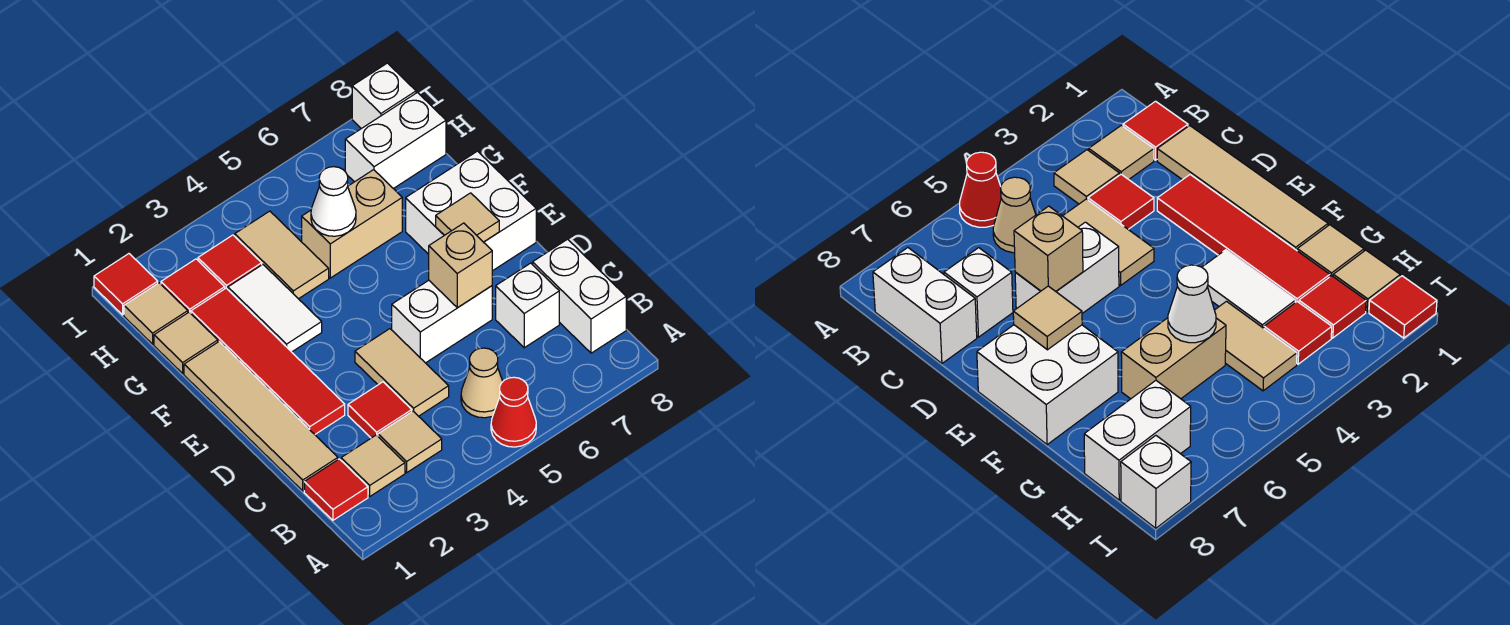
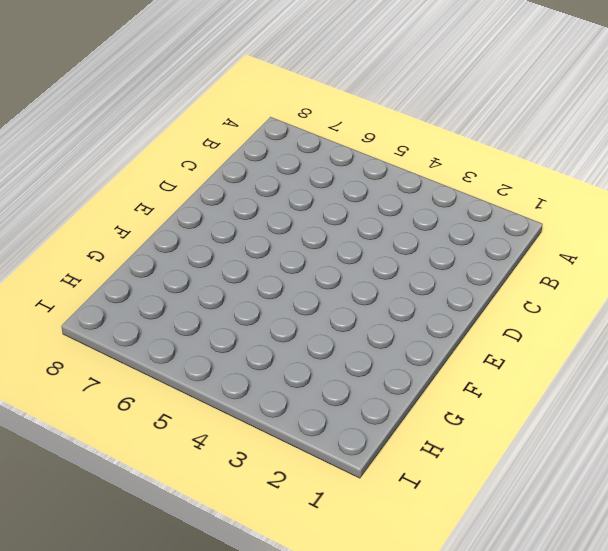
none -> red cone A5 level 1
none -> red tile B1 level 1
none -> tan tile B2 level 1

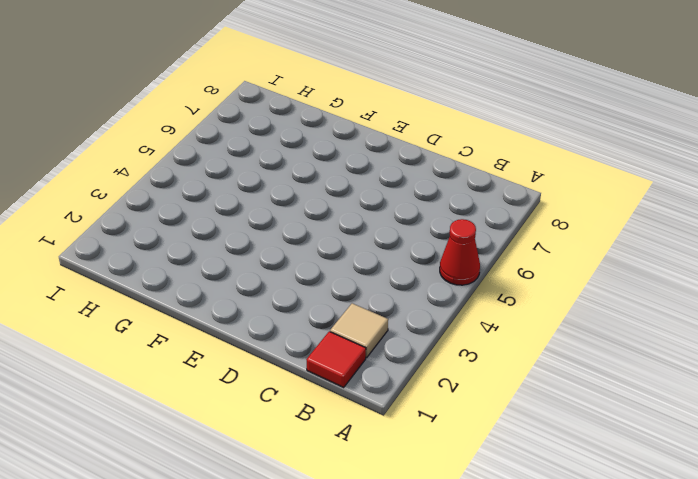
none -> tan tile B3 level 1
none -> tan cone B5 level 1
none -> white brick B8:C8 level 1

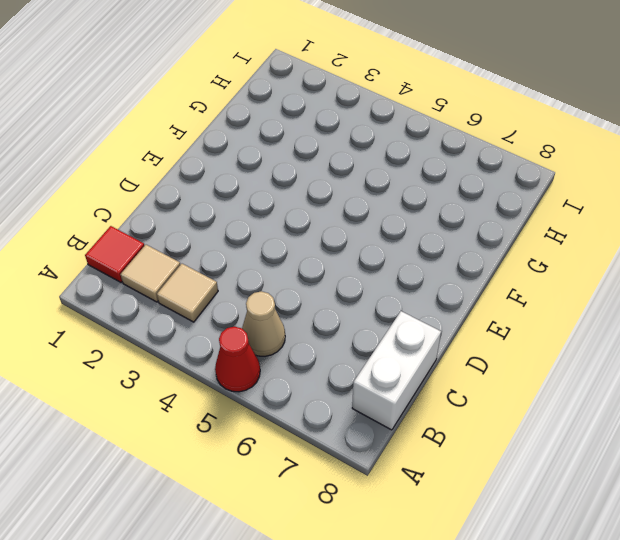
none -> tan tile C1:F1 level 1
none -> red tile C3 level 1
none -> tan tile C4:D4 level 1

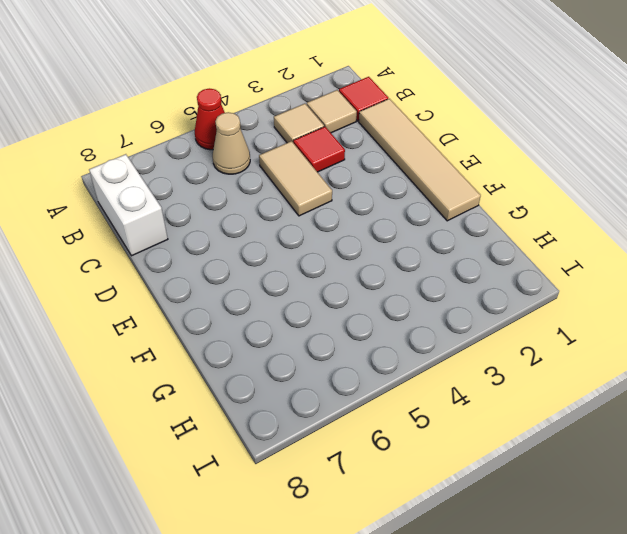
none -> white brick C7 level 1
none -> red tile D2:G2 level 1
none -> white brick D5:D6 level 1

